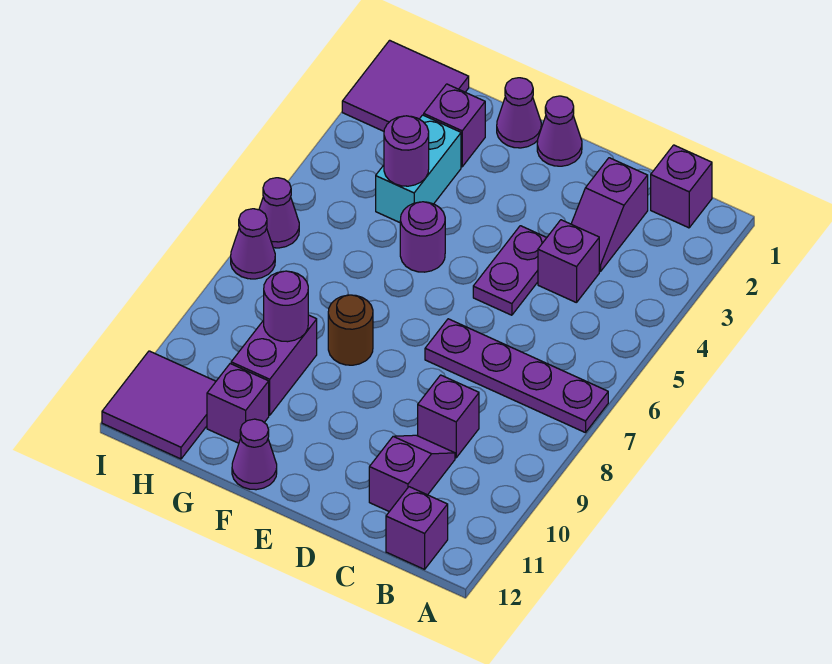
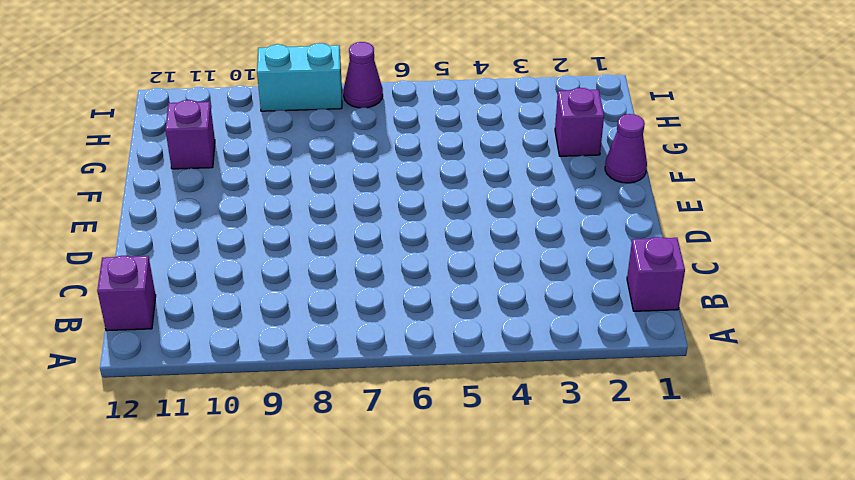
cyan brick I8:I9 level 1 -> cyan brick G3:G4 level 1
none -> purple plate A7:D7 level 1
none -> purple slope C2:C3 level 1 top 2
none -> purple brick C4 level 1

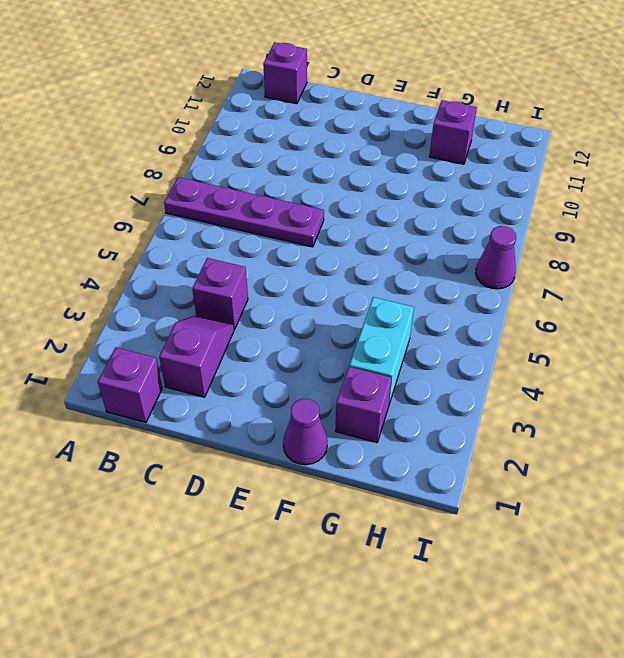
none -> purple brick C9 level 1
none -> purple slope C10:C11 level 1 top 11
none -> purple plate D4:D5 level 1

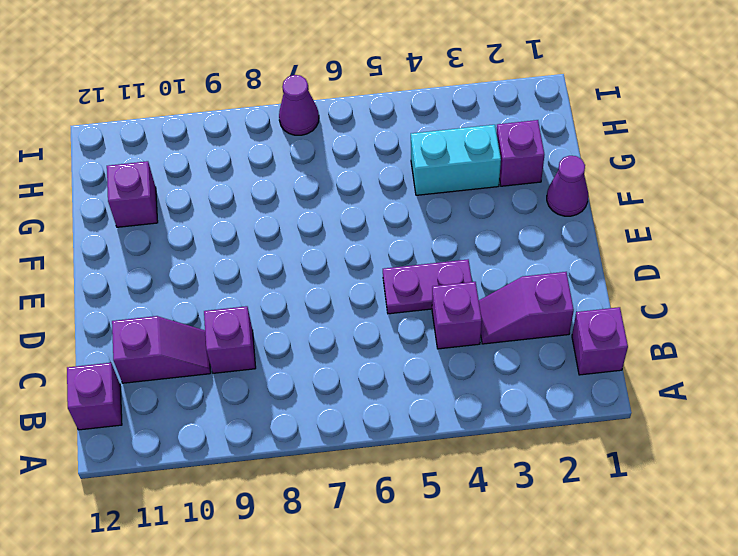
none -> purple plate A7:D7 level 1
none -> purple cone E1 level 1
none -> purple round brick F5 level 1

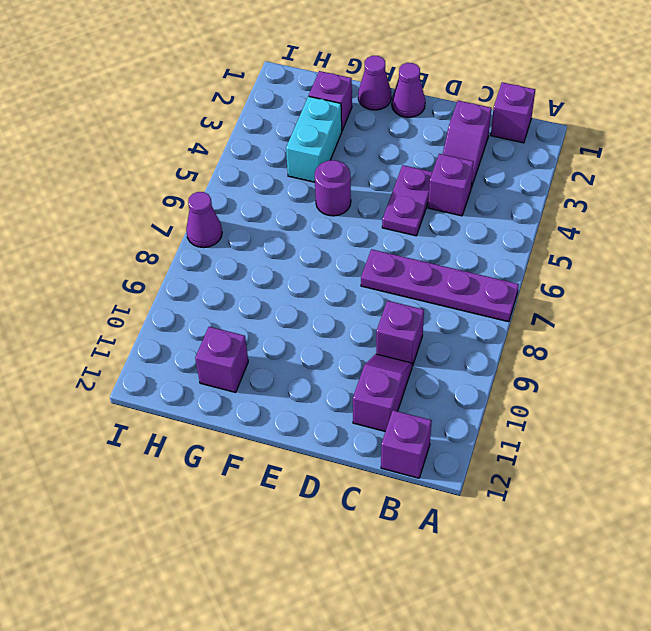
none -> brown round brick F8 level 1
none -> purple cone F12 level 1
none -> purple brick G9:G10 level 1

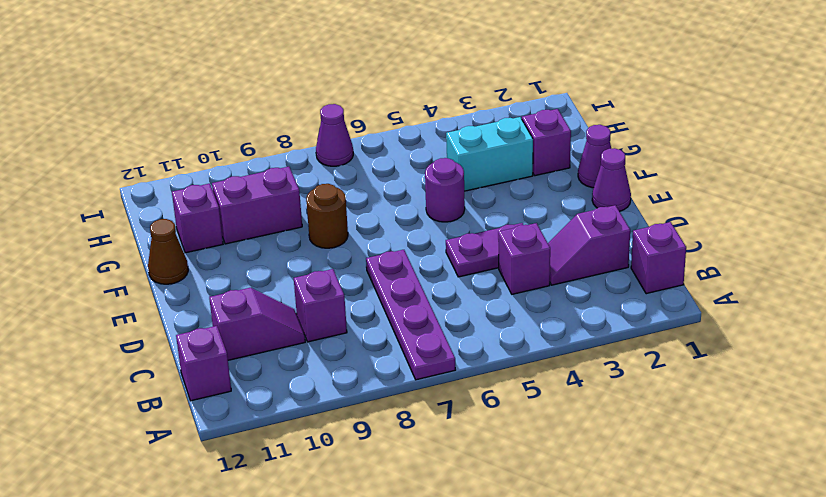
brown cone F12 level 1 -> purple cone F12 level 1
none -> purple tile H1:I2 level 1
none -> purple tile H11:I12 level 1
none -> purple cone I6 level 1

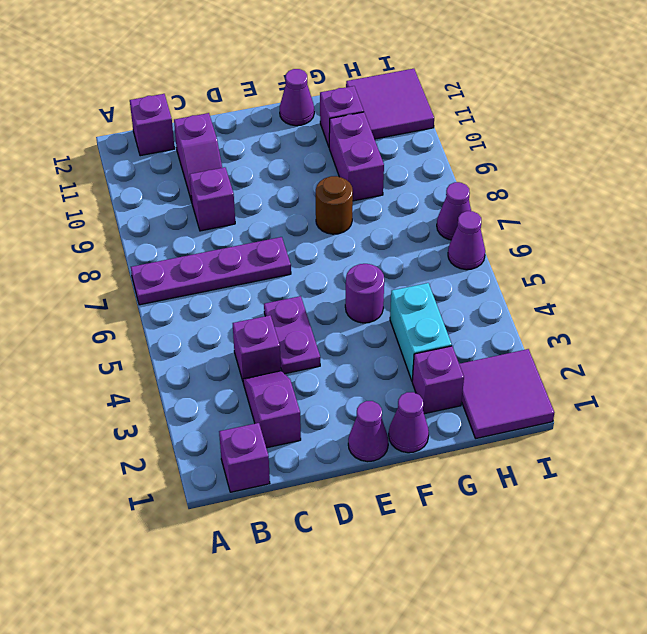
none -> purple round brick G4 level 2
none -> purple round brick G9 level 2

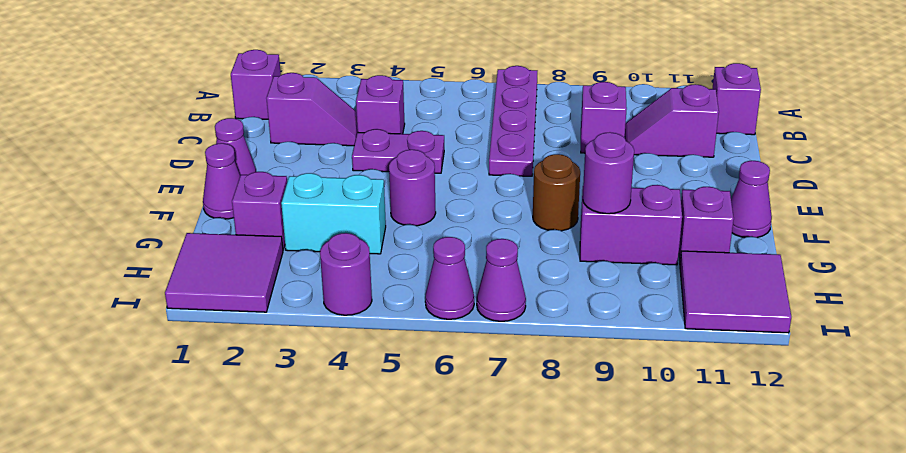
purple round brick I4 level 1 -> purple round brick G4 level 2

